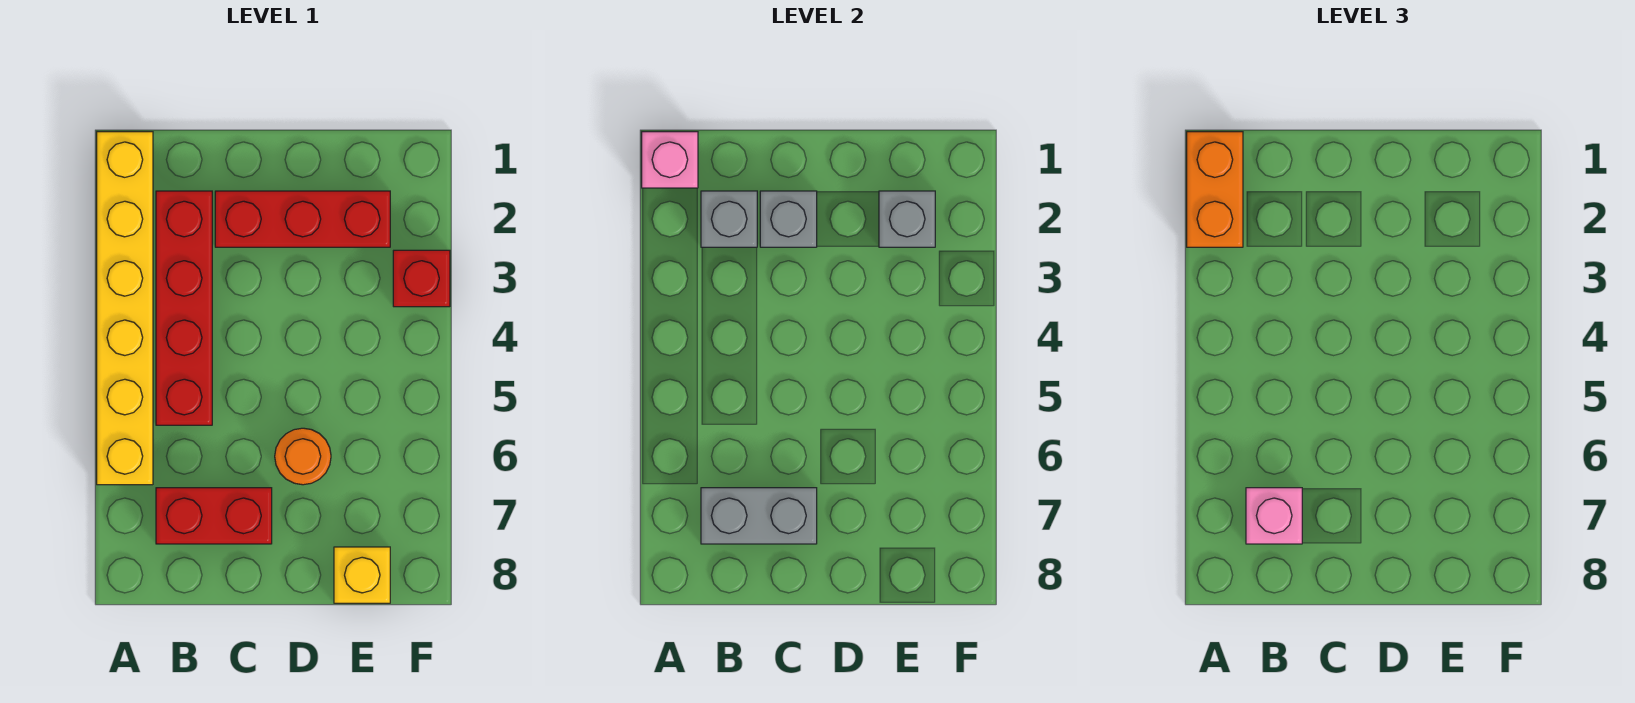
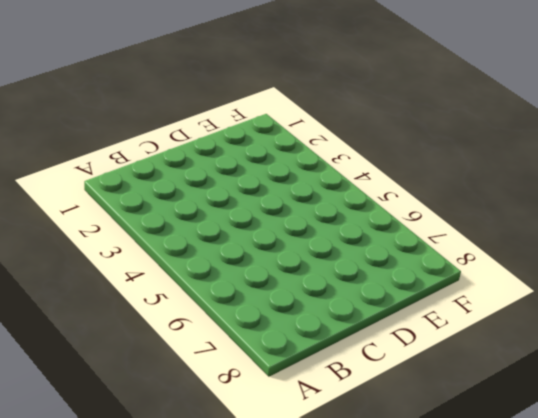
none -> yellow brick A1:A6 level 1
none -> red brick B2:B5 level 1
none -> red brick B7:C7 level 1

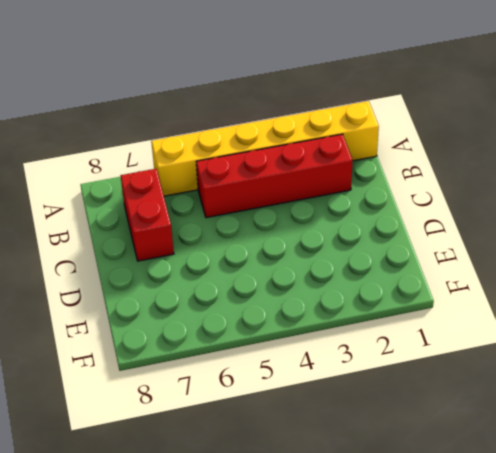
none -> red brick C2:E2 level 1
none -> orange round brick D6 level 1
none -> yellow brick E8 level 1

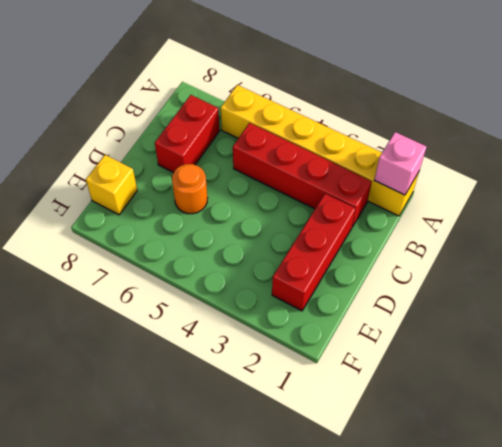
none -> red brick F3 level 1
none -> grey brick B2 level 2
none -> grey brick B7:C7 level 2

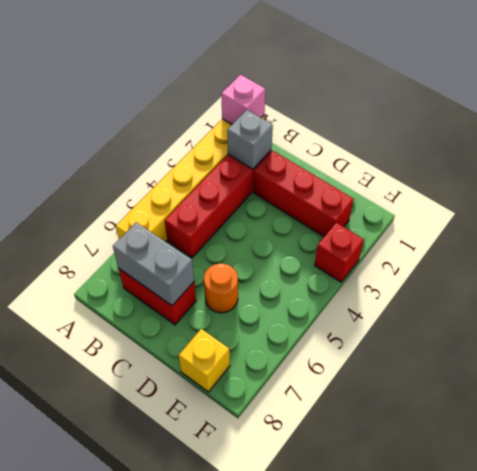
none -> grey brick C2 level 2
none -> grey brick E2 level 2
none -> orange brick A1:A2 level 3

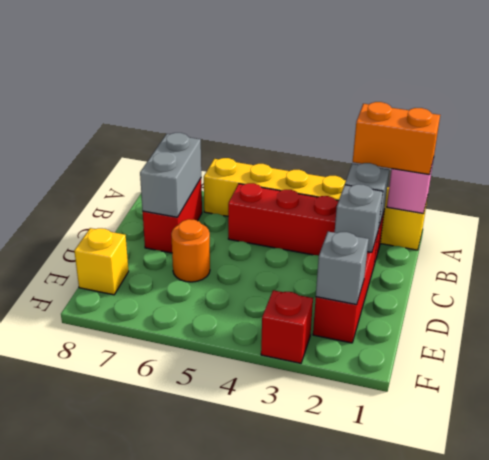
none -> pink brick B7 level 3

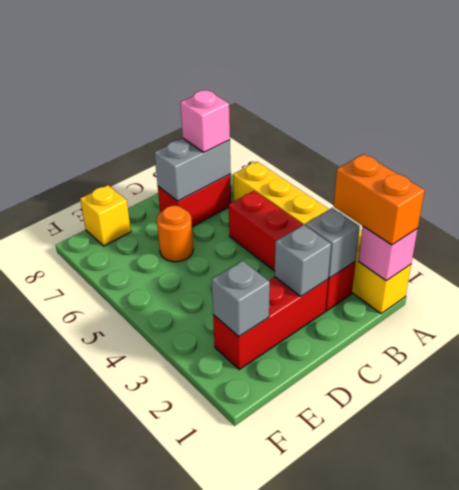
none -> red brick F3 level 1

